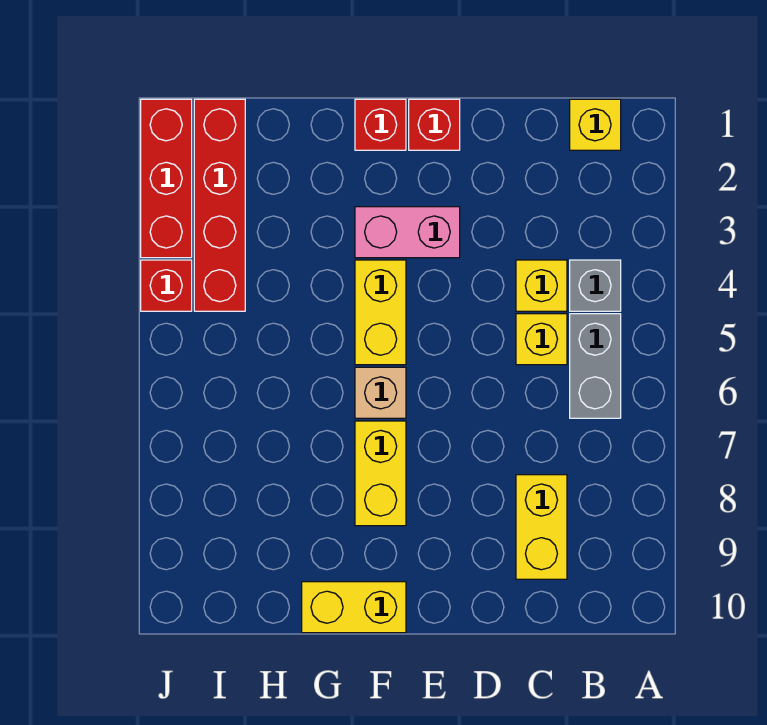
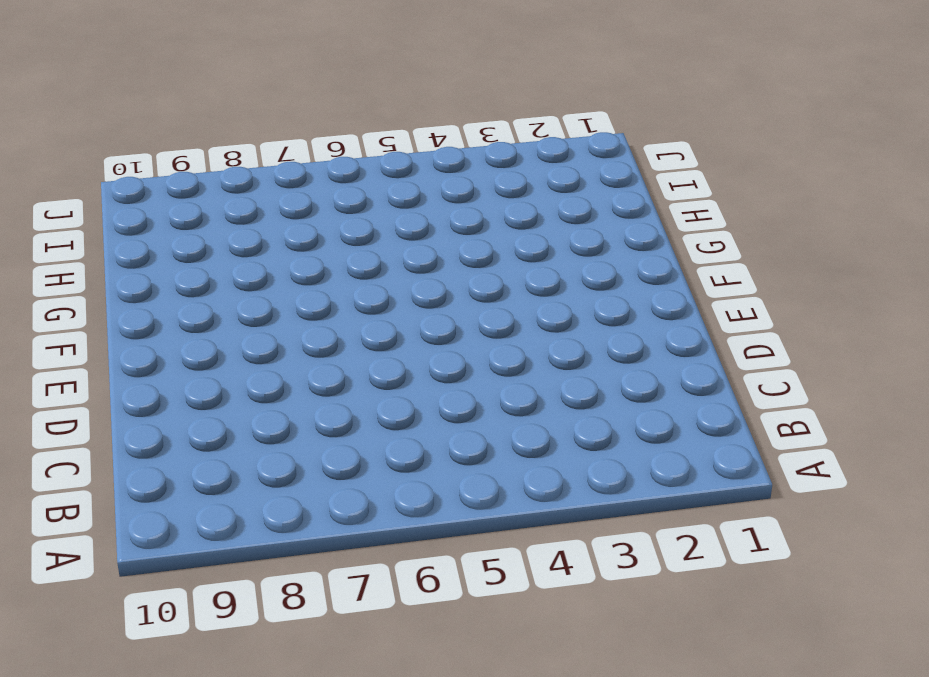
none -> yellow brick B1 level 1
none -> grey brick B4 level 1
none -> grey brick B5:B6 level 1

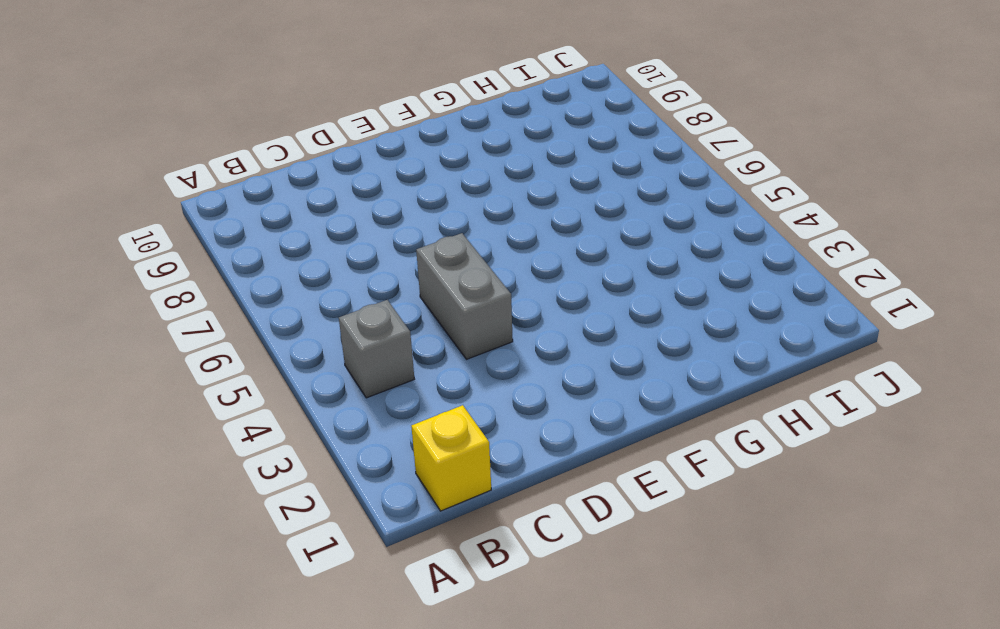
grey brick D4:D5 level 1 -> grey brick B5:B6 level 1
none -> yellow brick C4 level 1
none -> yellow brick C5 level 1
none -> yellow brick C8:C9 level 1

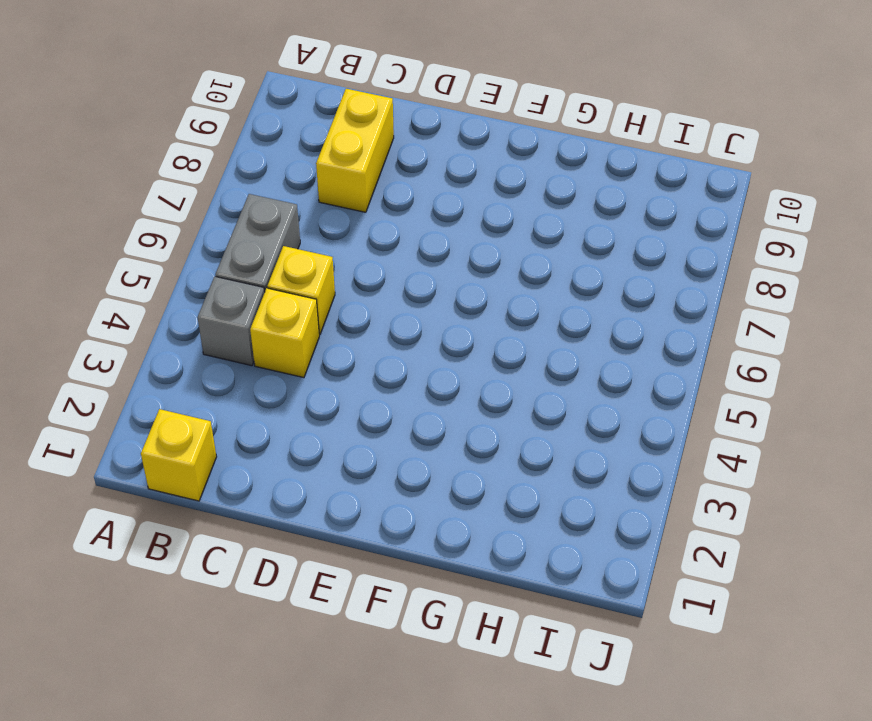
none -> red brick E1 level 1
none -> pink brick E3:F3 level 1
none -> red brick F1 level 1

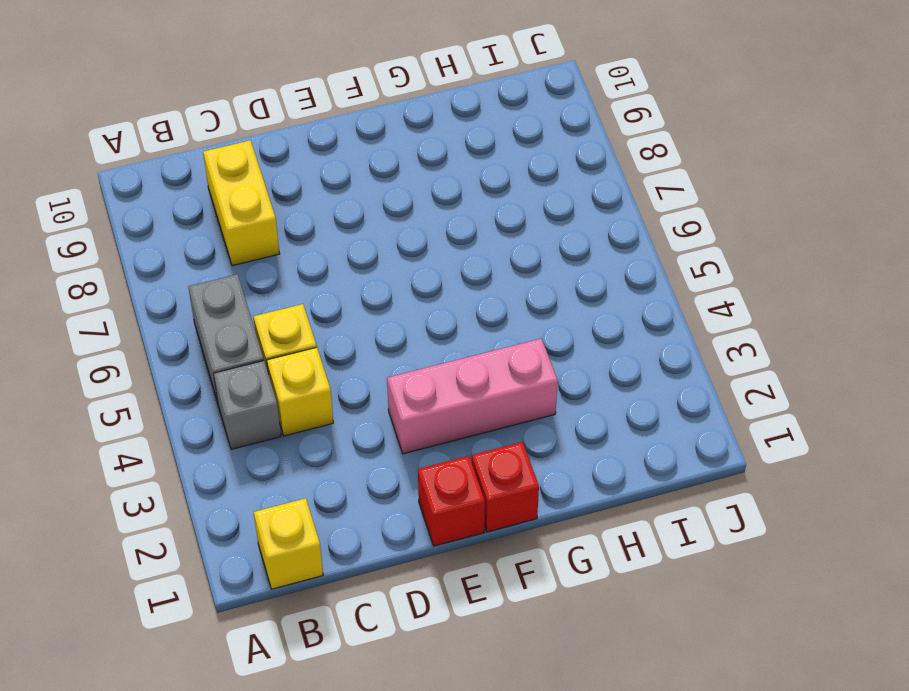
pink brick E3:G3 level 1 -> pink brick E3:F3 level 1
none -> yellow brick F4:F5 level 1
none -> tan brick F6 level 1
none -> yellow brick F7:F8 level 1

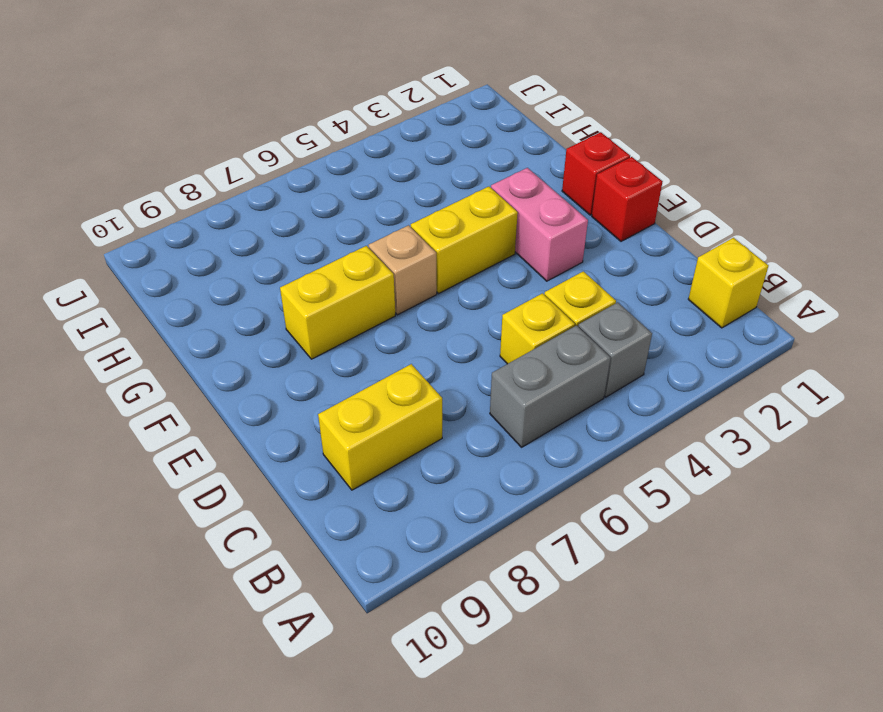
none -> yellow brick F10:G10 level 1
none -> red brick I1:I4 level 1
none -> red brick J1:J3 level 1

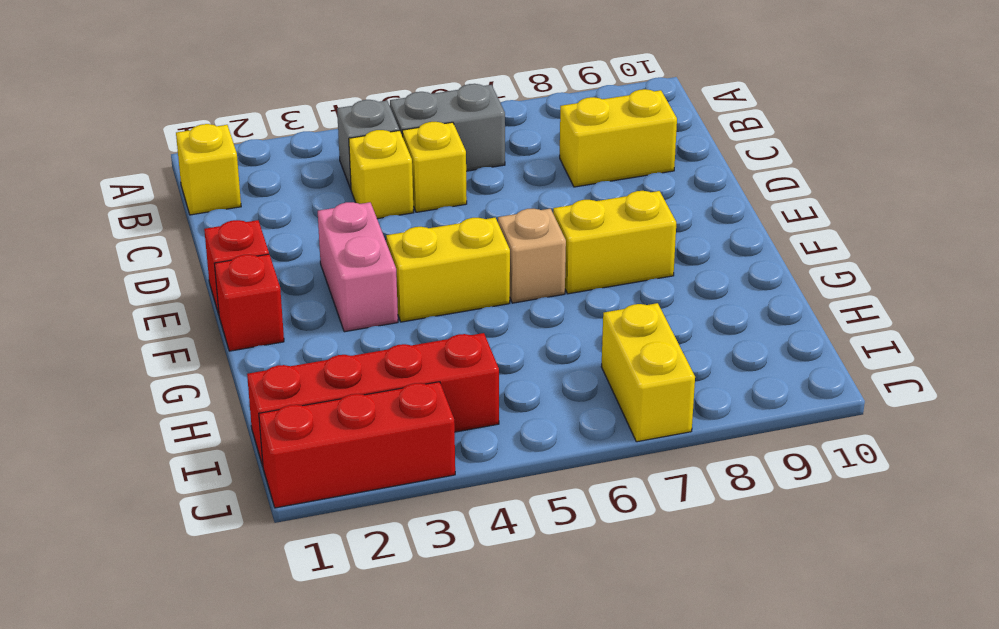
yellow brick I7:J7 level 1 -> yellow brick F10:G10 level 1
none -> red brick J4 level 1

